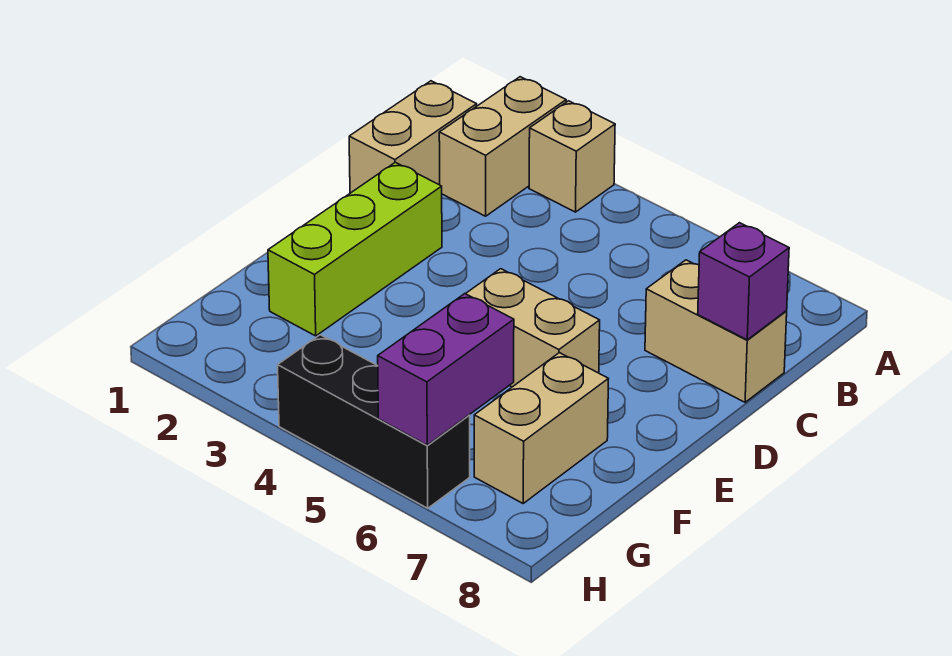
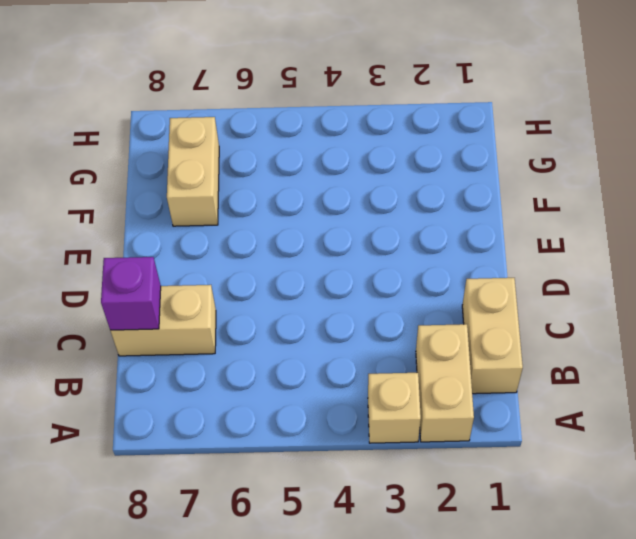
none -> lime brick D2:F2 level 1
none -> tan brick E5:E6 level 1

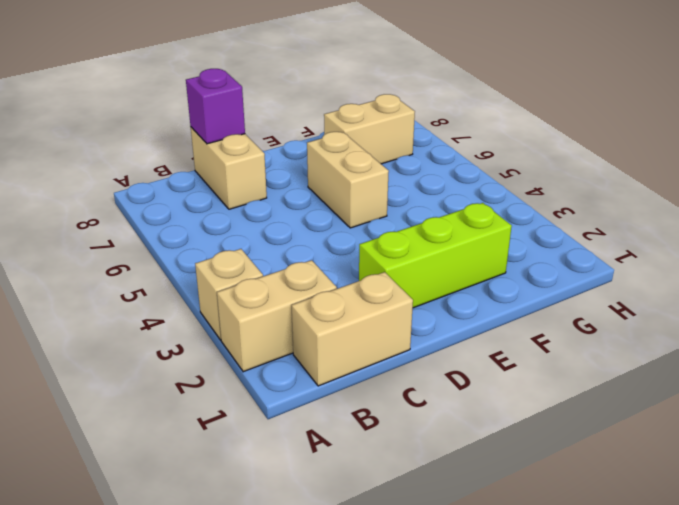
none -> black brick H4:H6 level 1
none -> purple brick G6:H6 level 2

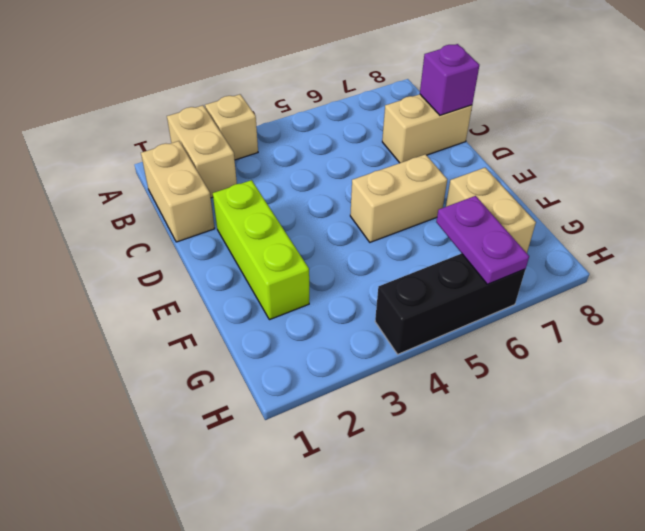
purple plate G6:H6 level 2 -> purple brick G6:H6 level 2

